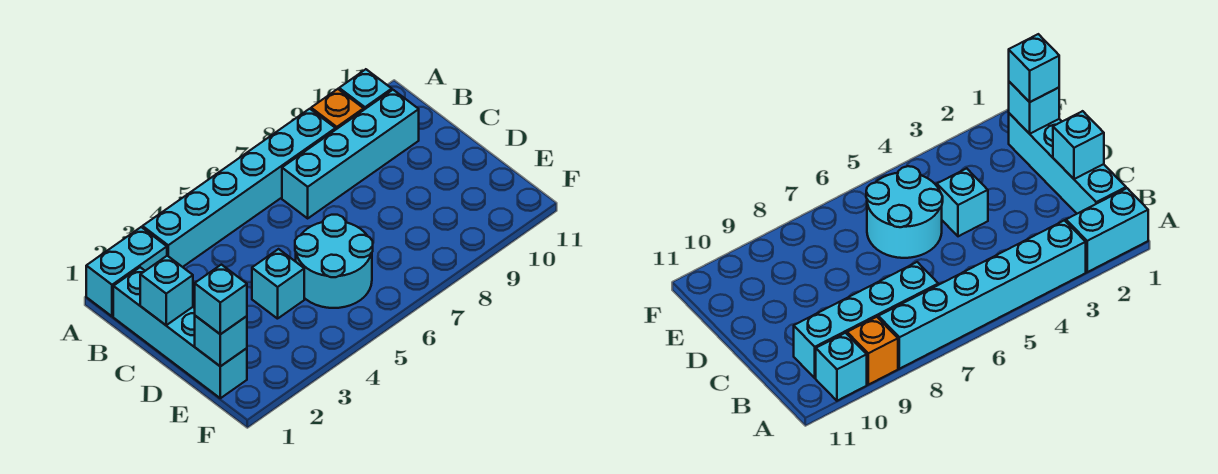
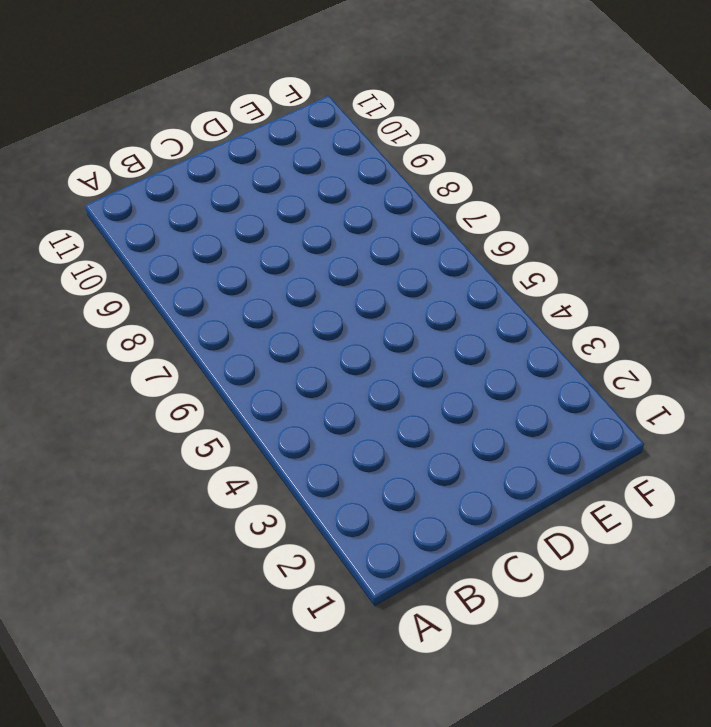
none -> cyan brick A1:A2 level 1
none -> cyan brick A3:A8 level 1

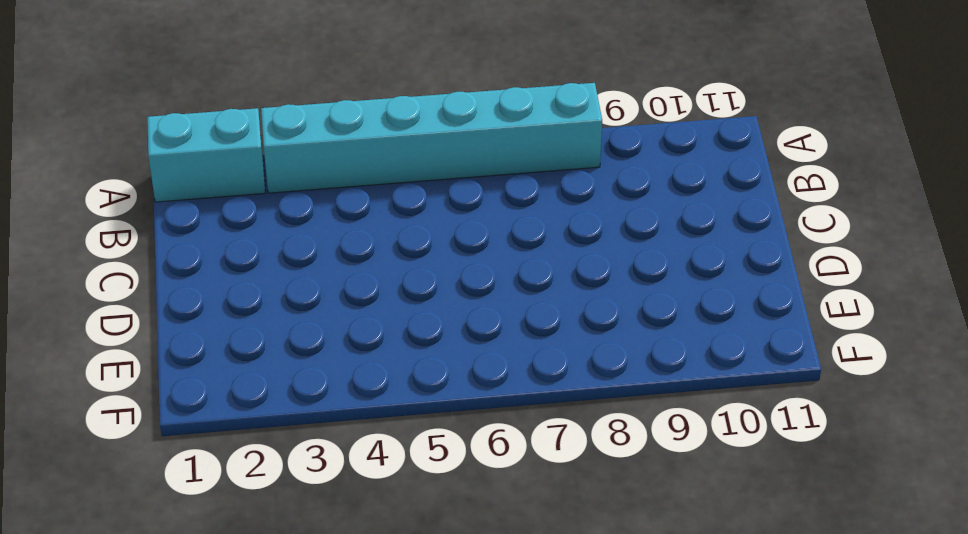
none -> orange brick A9 level 1
none -> cyan brick A10 level 1

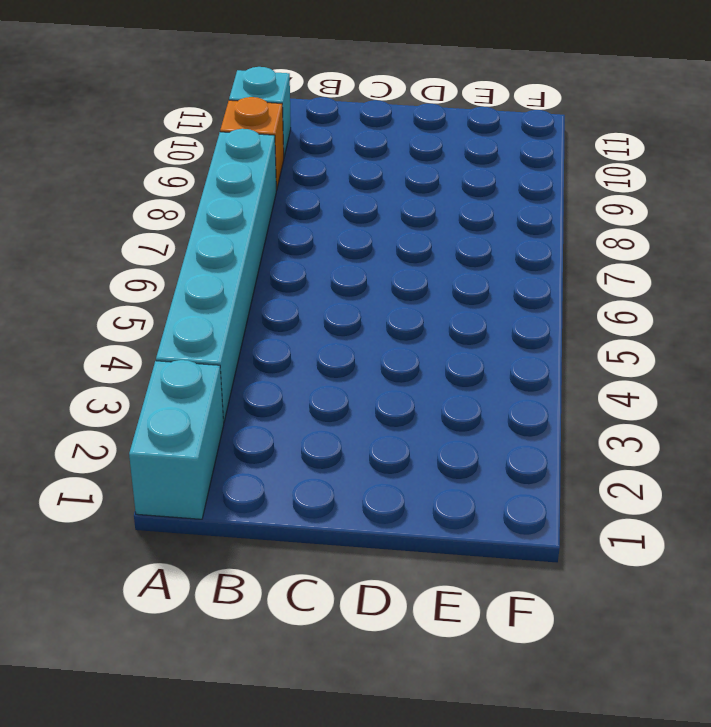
none -> cyan brick B1:E1 level 1
none -> cyan brick B7:B10 level 1

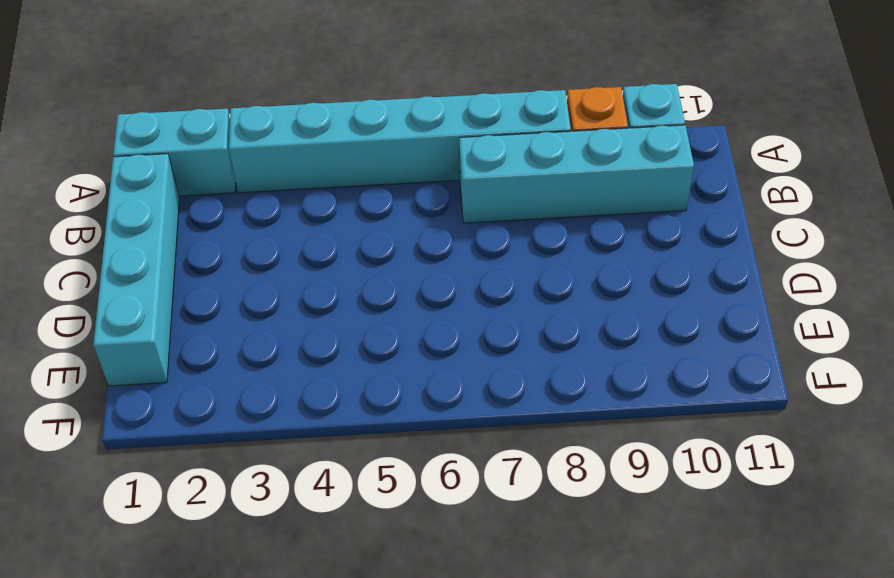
none -> cyan brick D4 level 1
none -> cyan round brick D5:E6 level 1

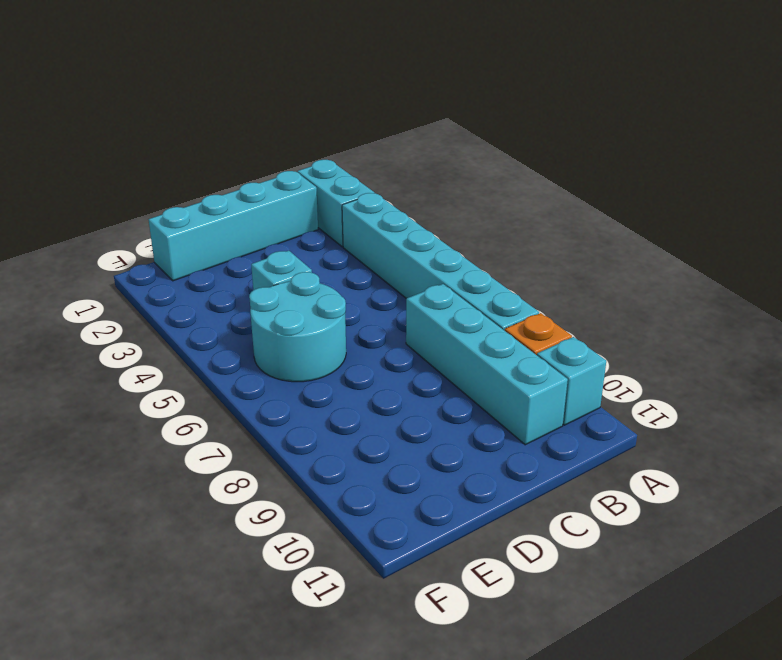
none -> cyan brick C1 level 2
none -> cyan brick E1 level 2

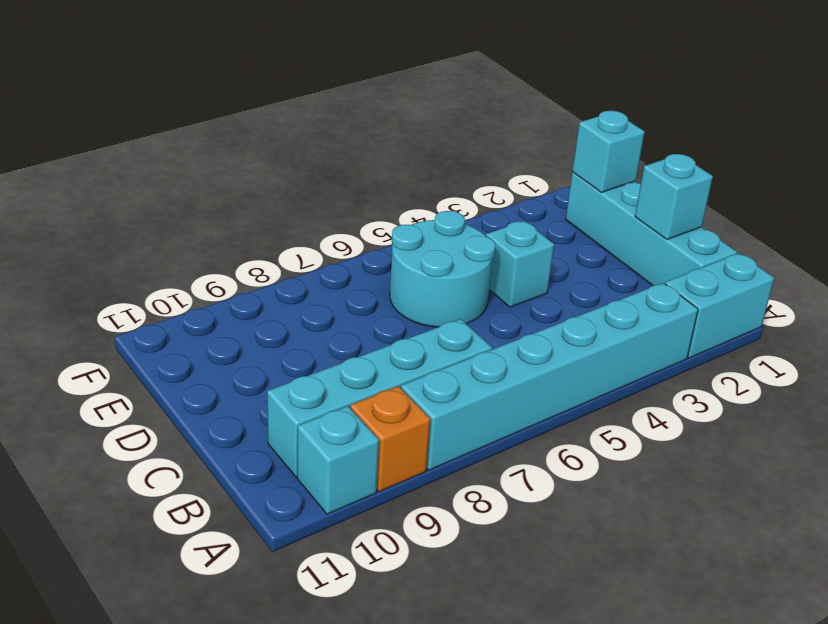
none -> cyan brick E1 level 3

